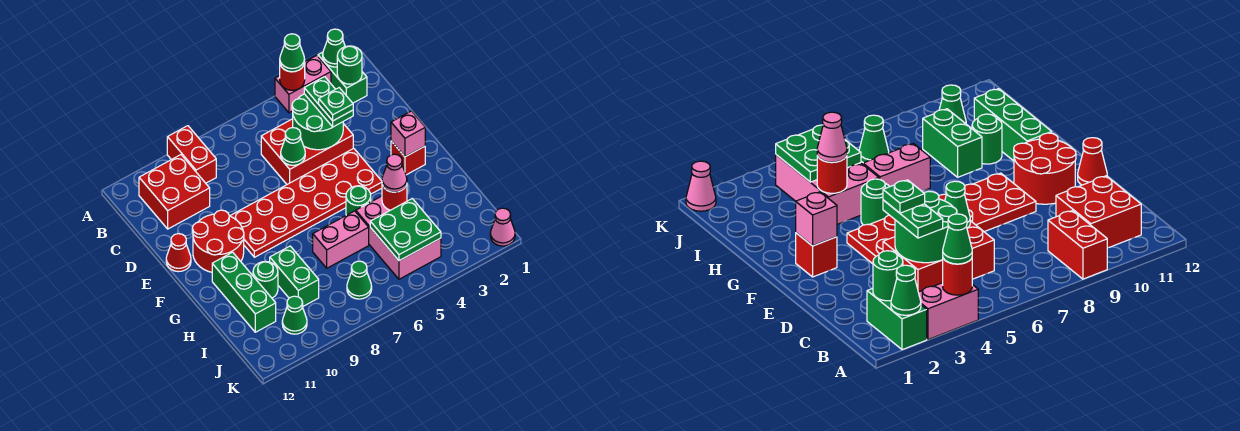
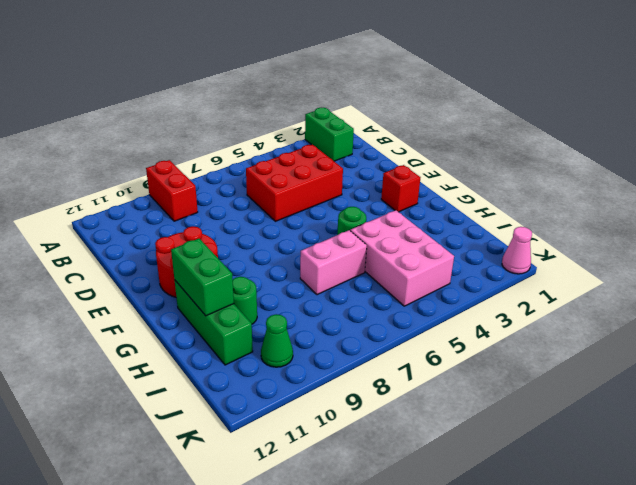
green brick G11:H11 level 2 -> green brick H9:I9 level 1
none -> pink brick A3:A4 level 1
none -> red brick B10:C11 level 1
none -> red plate E4:F9 level 1
none -> red cone E12 level 1

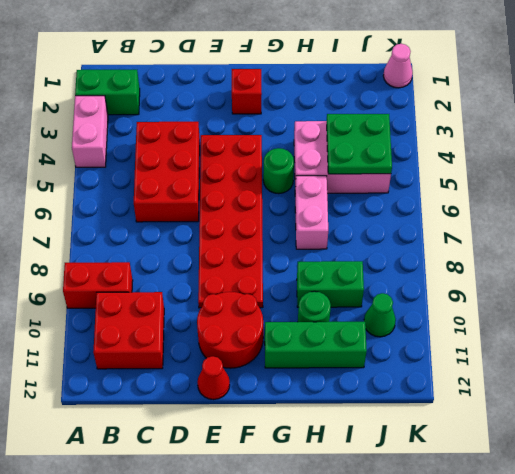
none -> green cone J7 level 1
none -> green cone A2 level 2
none -> red round brick A4 level 2
none -> green round brick B2 level 2

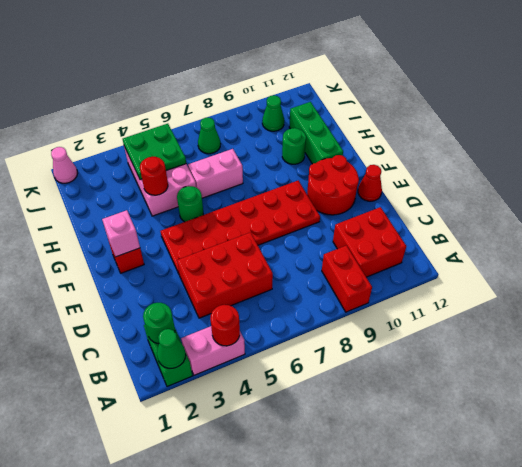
none -> green brick H9:I9 level 1
none -> green round brick C4:D5 level 2
none -> green cone D6 level 2
none -> green cone A4 level 3

